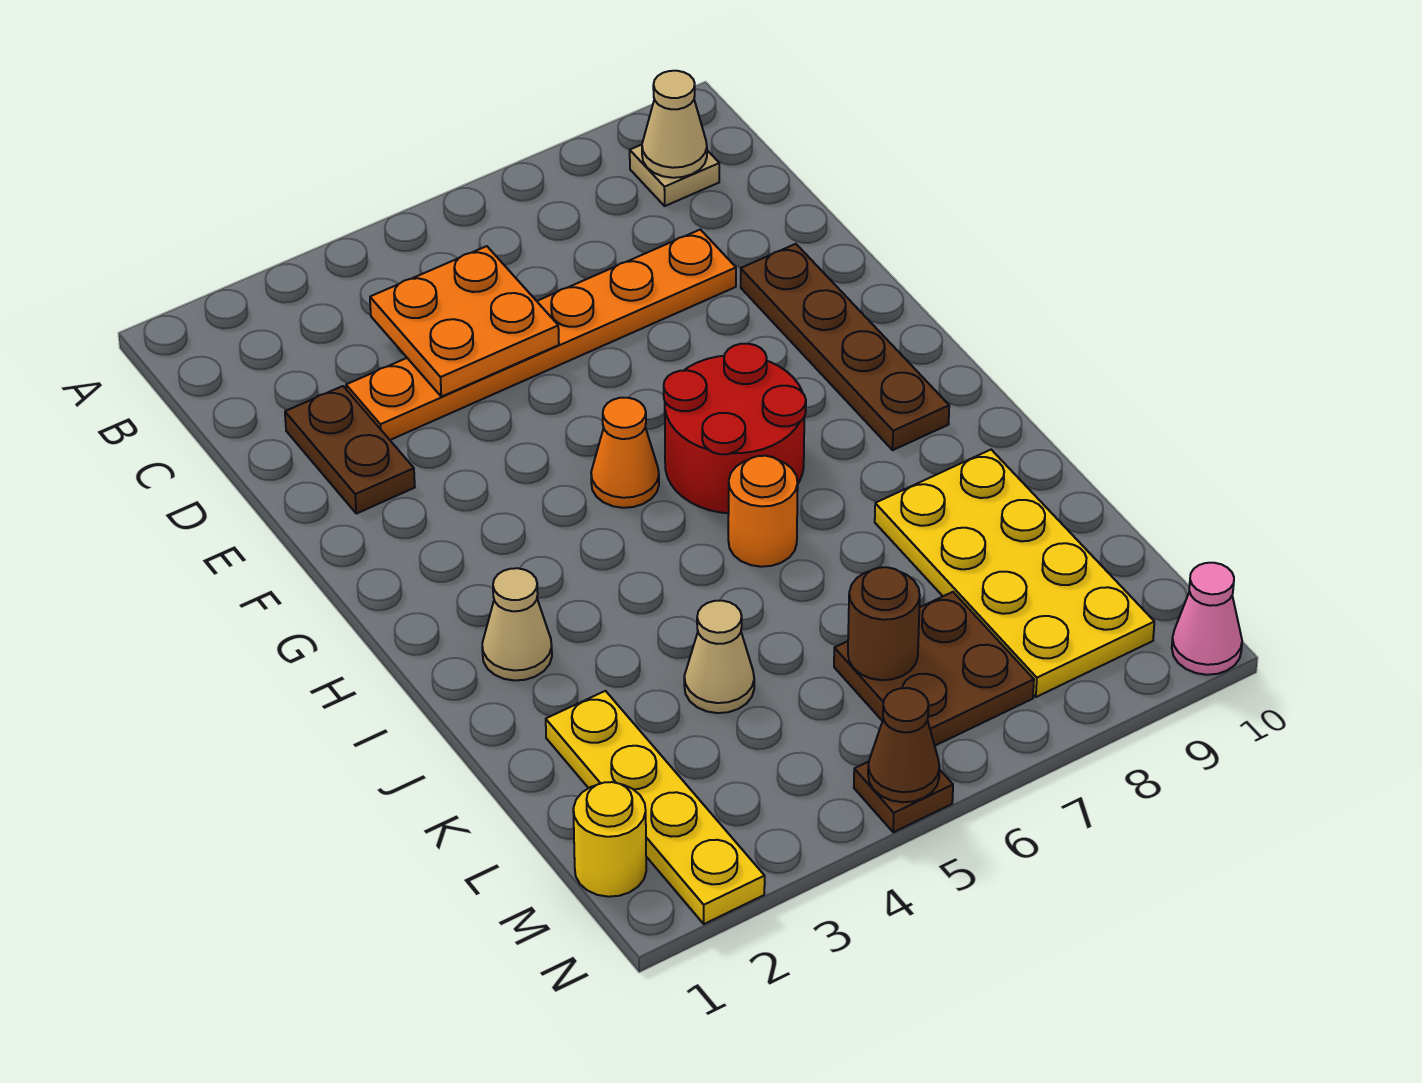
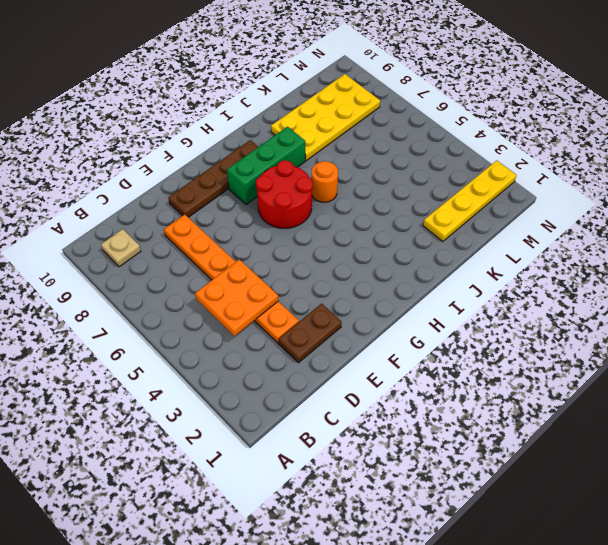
green brick G8:I8 level 1 -> none
none -> orange cone G5 level 1
none -> tan cone I2 level 1
none -> tan cone K4 level 1

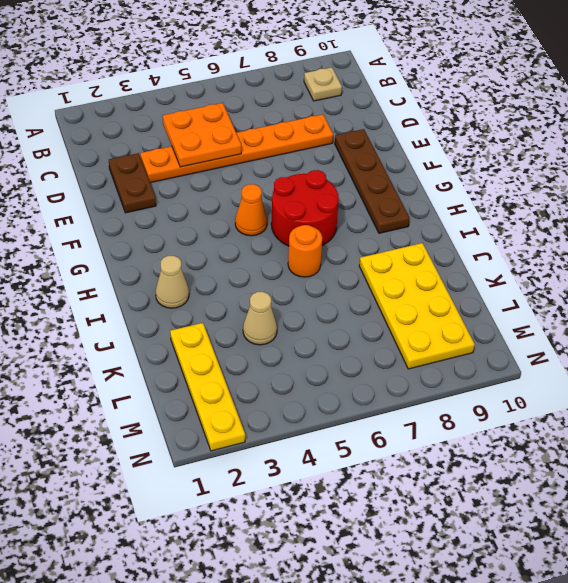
none -> brown plate L6:M7 level 1
none -> yellow round brick M1 level 1
none -> brown plate N5 level 1

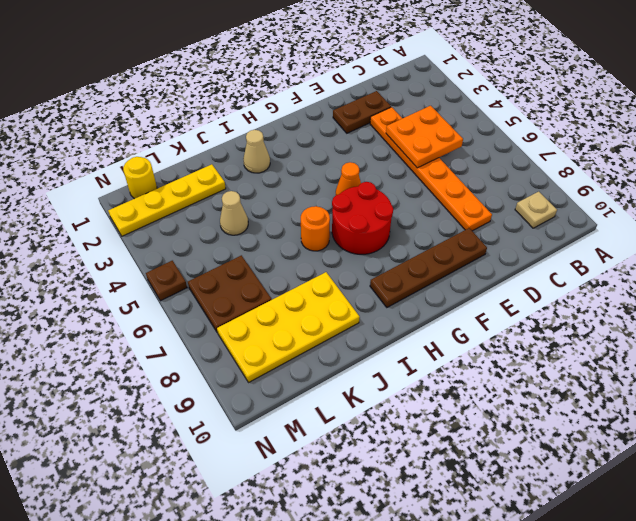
none -> pink cone N10 level 1
none -> tan cone B9 level 2
none -> brown round brick L6 level 2

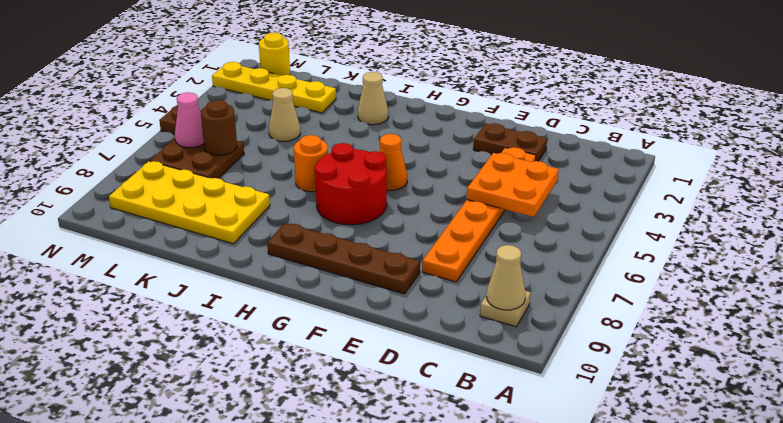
pink cone M6 level 2 -> pink cone N10 level 1
none -> brown cone N5 level 2

